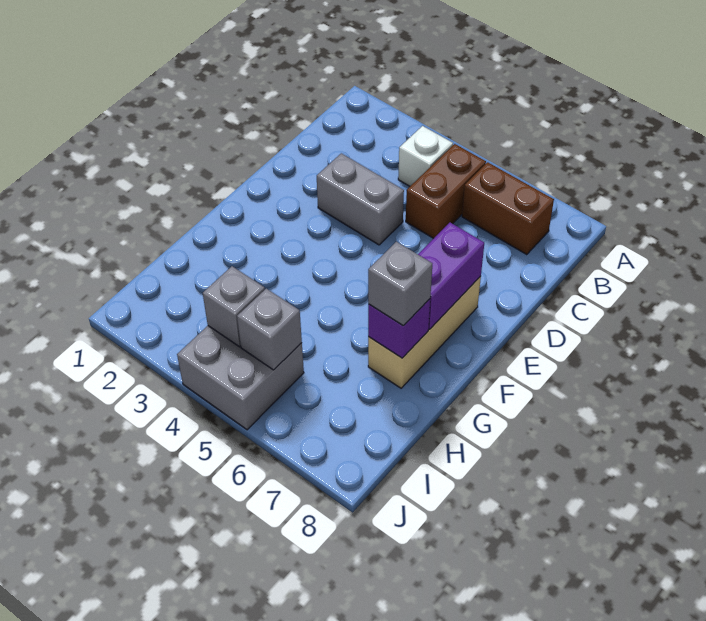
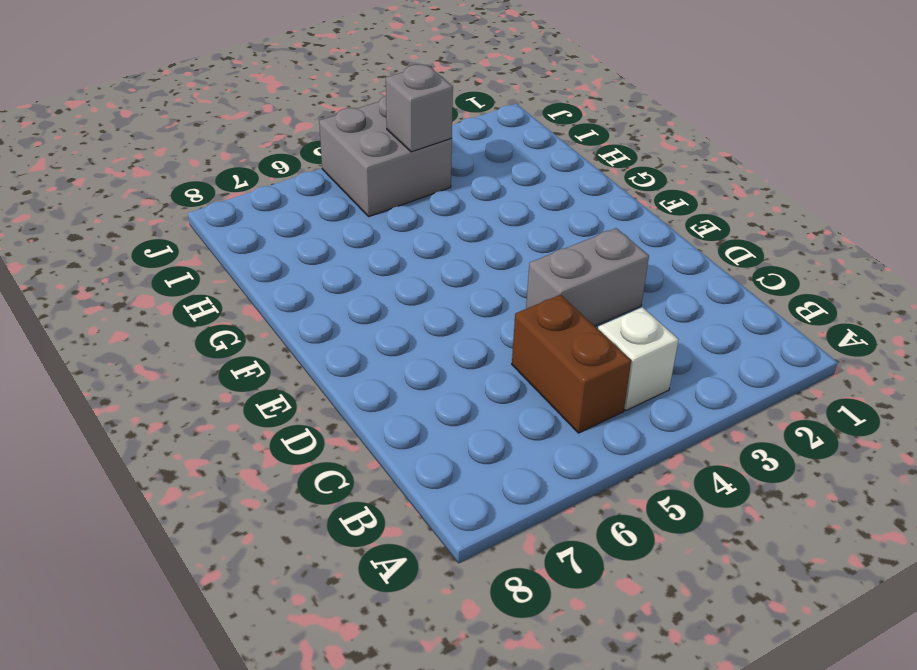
none -> brown brick B6:B7 level 1
none -> tan brick E7:G7 level 1

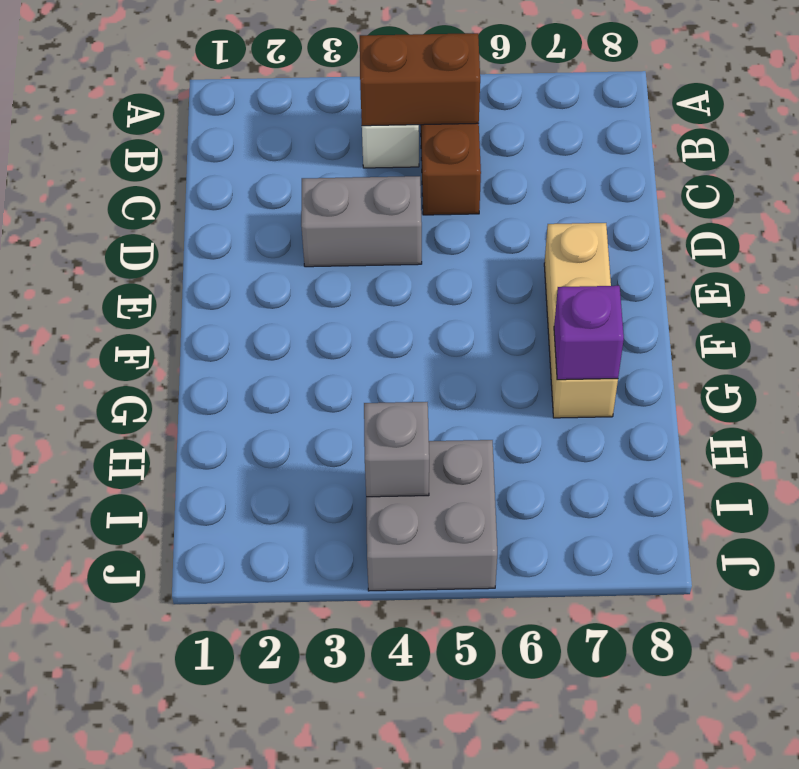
brown brick B4:B5 level 2 -> brown brick B6:B7 level 1
none -> purple brick E7:F7 level 2
none -> grey brick I5 level 2

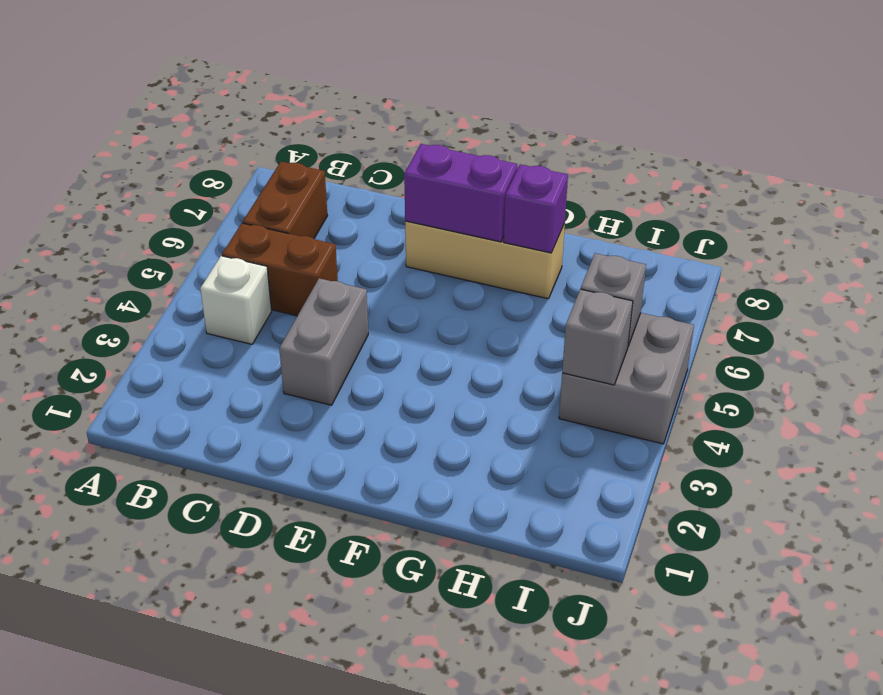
none -> grey brick G7 level 3

